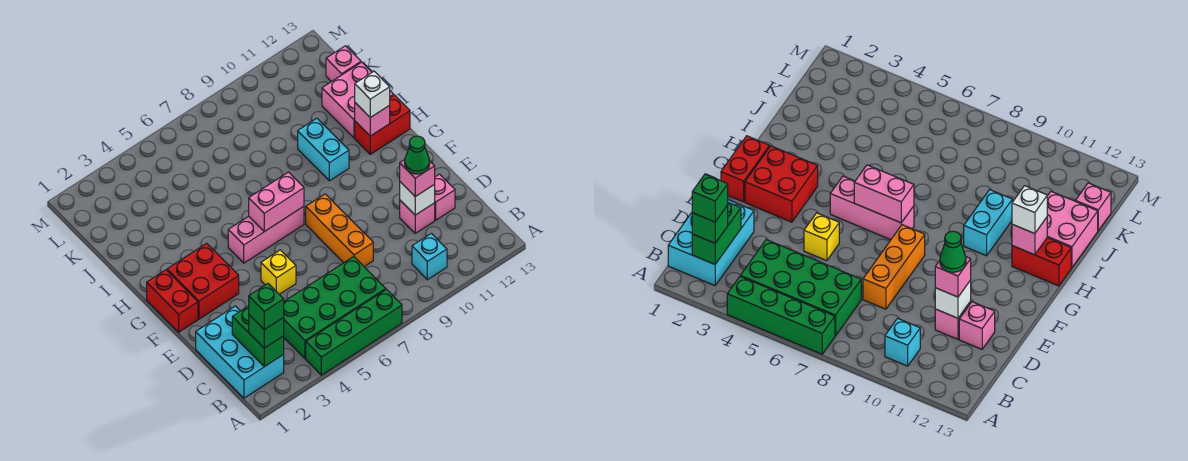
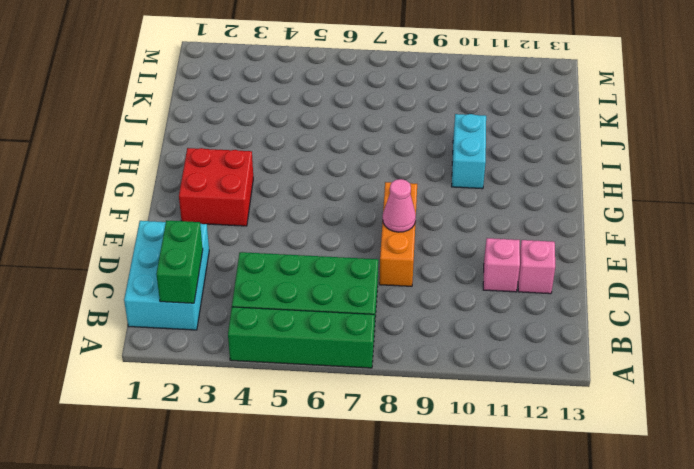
pink cone E8 level 2 -> none
none -> cyan brick B10 level 1
none -> yellow brick E5 level 1
none -> red brick F1:G1 level 1

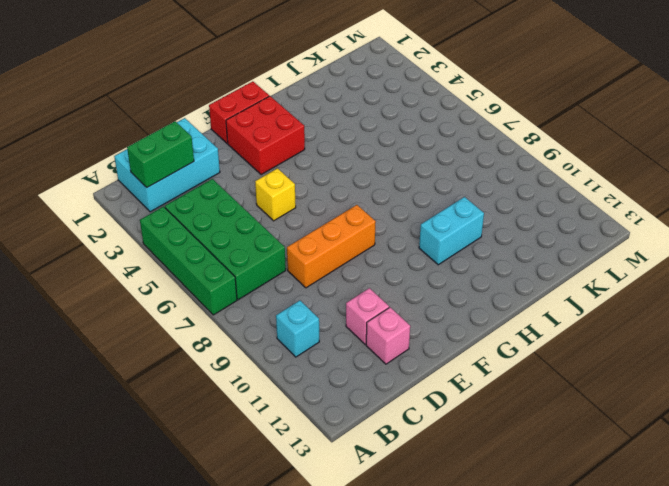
none -> pink brick G5:G7 level 1
none -> red brick H12:H13 level 1
none -> pink brick I12:J13 level 1

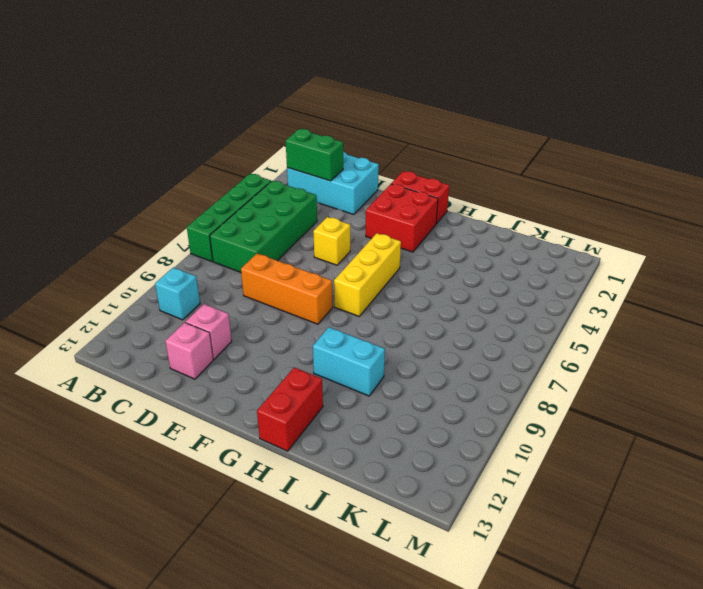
yellow brick G5:G7 level 1 -> pink brick G5:G7 level 1
none -> pink brick I12:J13 level 1
none -> pink brick K13 level 1
none -> white brick D11 level 2

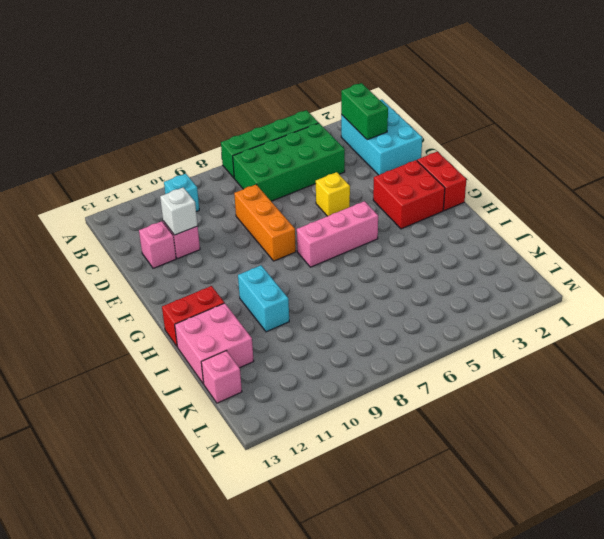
none -> pink brick G6:G7 level 2
none -> pink brick H12 level 2
none -> green brick B2 level 3

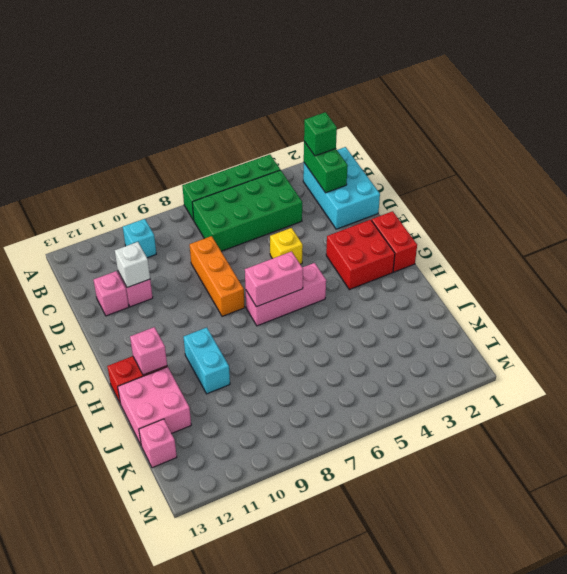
none -> pink brick D11 level 3
none -> white brick H12 level 3
none -> green brick B2 level 4

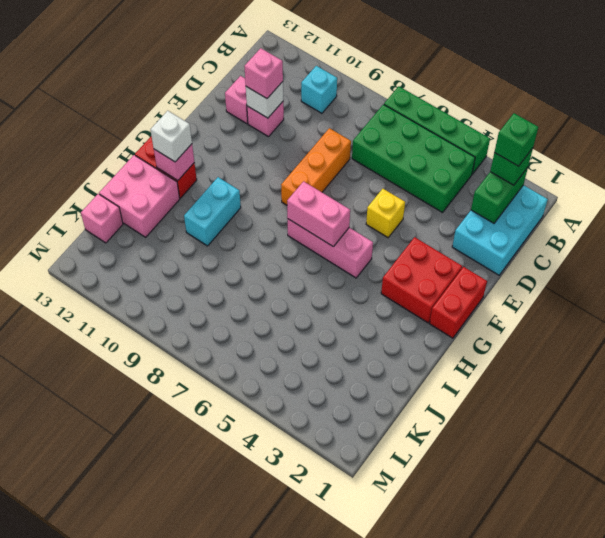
none -> green cone D11 level 4

